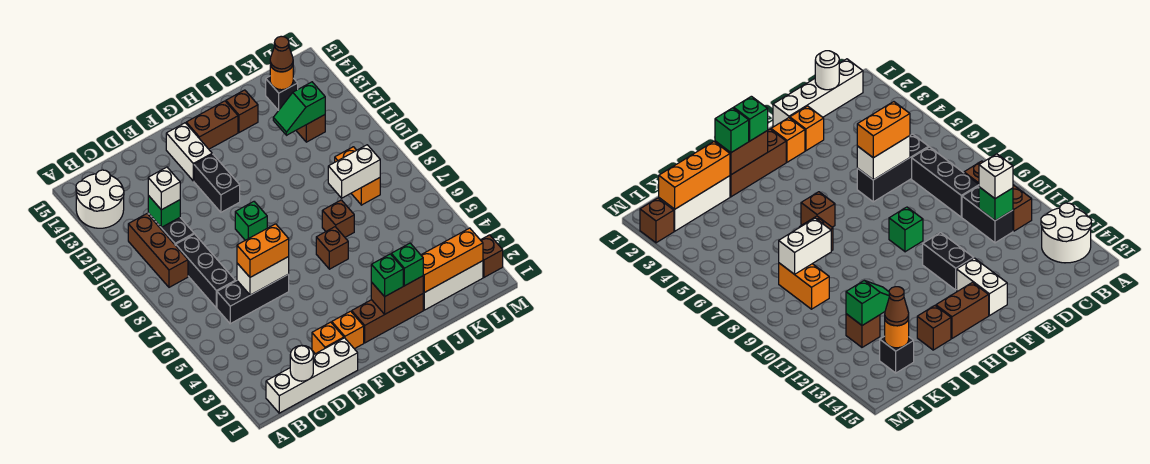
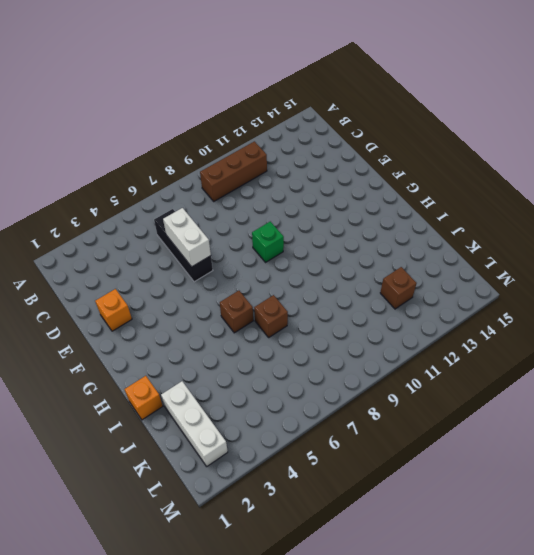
orange brick I1 level 1 -> orange brick F2 level 1
none -> white round brick A13:B14 level 1
none -> white brick B1:E1 level 1
none -> black brick C7:C9 level 1
none -> black brick C10:C11 level 1

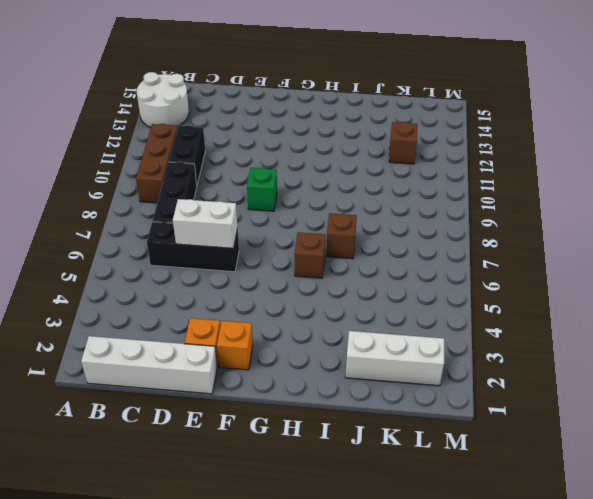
none -> black brick F11:F12 level 1
none -> white brick F13:F14 level 1
none -> brown brick G2:I2 level 1
none -> brown brick G14:H14 level 1

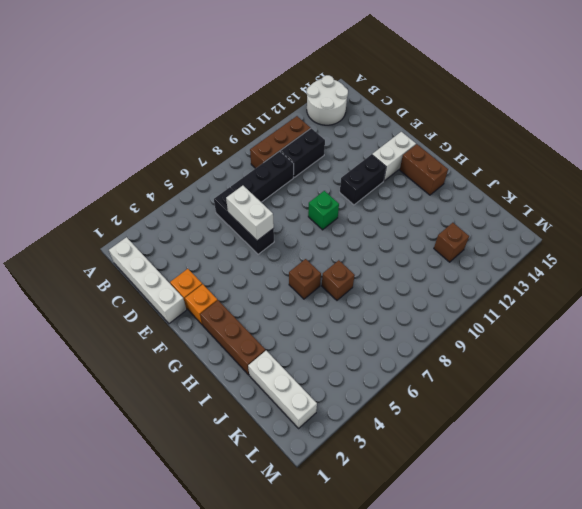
none -> brown brick I14 level 1
none -> orange brick K8:K9 level 1
none -> black brick K14 level 1
none -> brown brick M2 level 1

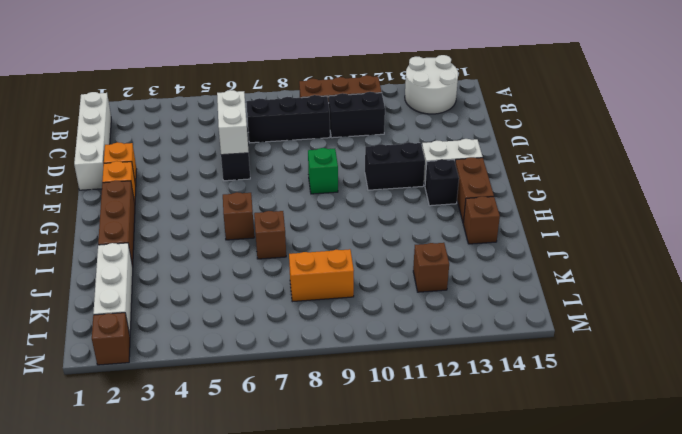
black brick G13 level 1 -> black brick K14 level 1
none -> white round brick C1 level 2
none -> green brick C11 level 2
none -> brown brick H2:I2 level 2
none -> orange brick J2:L2 level 2

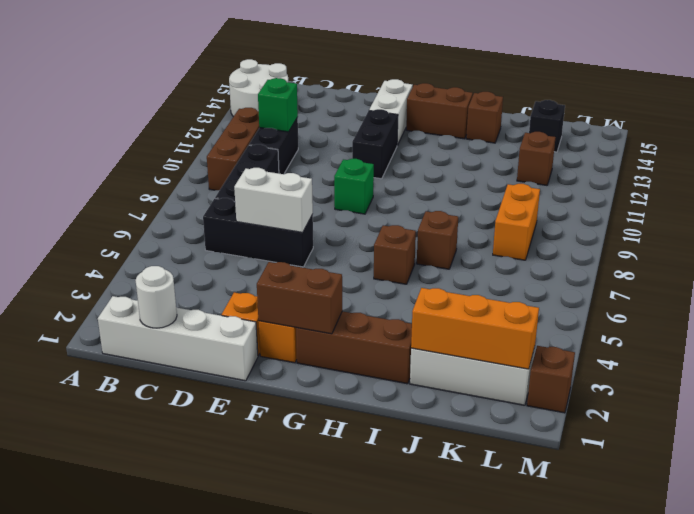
brown brick F2:G2 level 2 -> brown brick H2:I2 level 2
none -> white brick J8:K8 level 2
none -> green slope J12:K12 level 2 top K
none -> orange round brick K14 level 2
none -> white brick C11 level 3

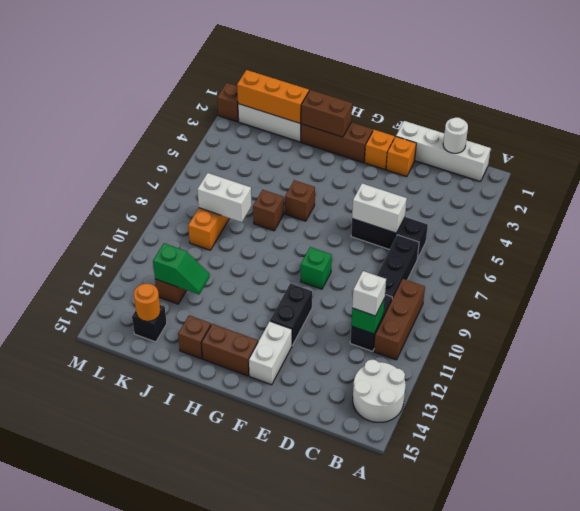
none -> orange brick D6:E6 level 3
none -> green brick H2 level 3
none -> green brick I2 level 3
none -> brown cone K14 level 3

